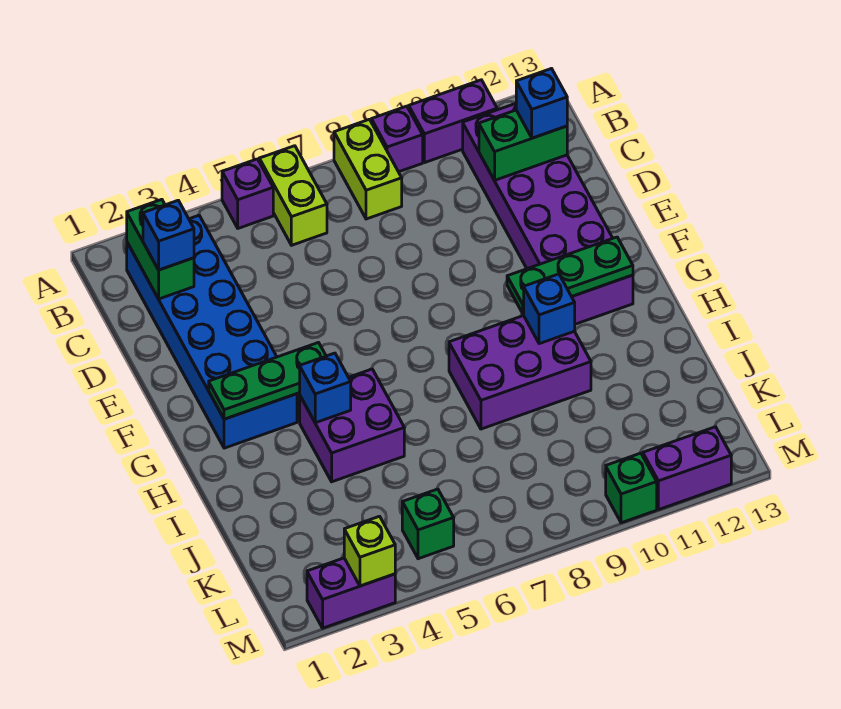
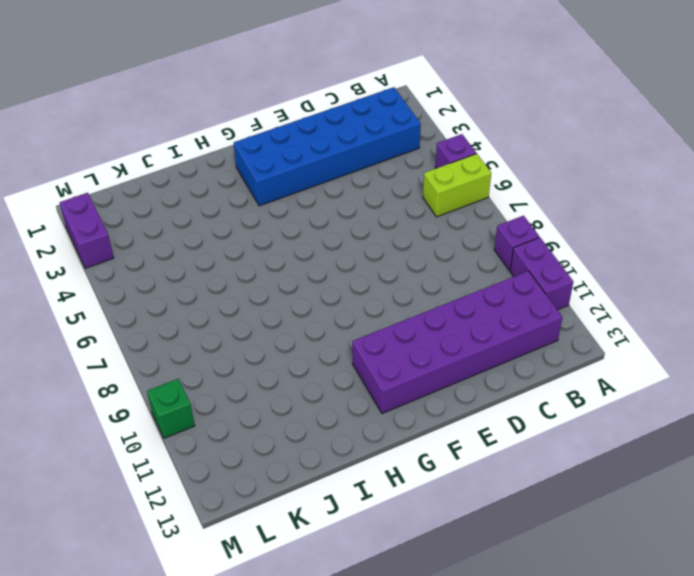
none -> lime brick A8:B8 level 1
none -> purple brick H4:I5 level 1
none -> purple brick H8:I10 level 1

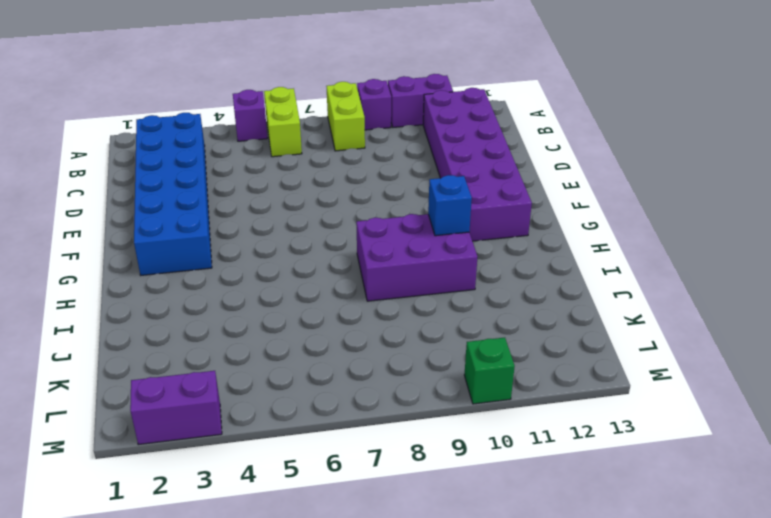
none -> purple brick H4:I5 level 1
none -> green brick L5 level 1
none -> purple brick M11:M12 level 1

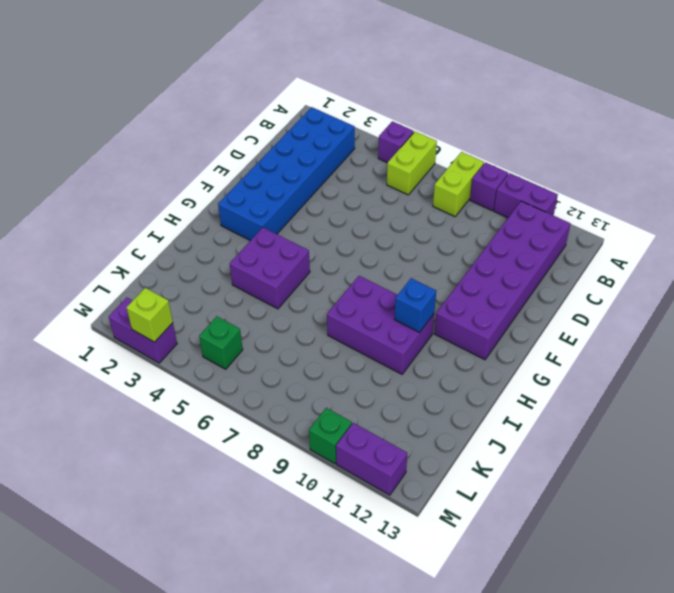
none -> green brick B2:C2 level 2
none -> green brick C11:C12 level 2
none -> green plate G2:G4 level 2

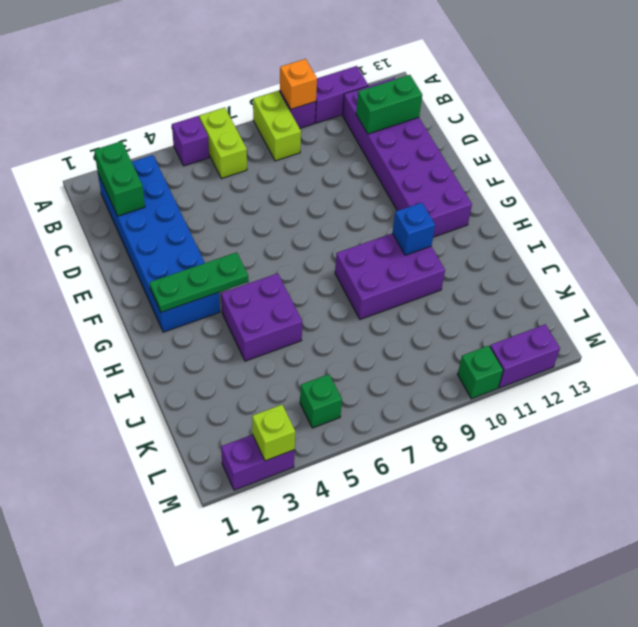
orange brick A9 level 2 -> none
none -> green plate G10:G12 level 2
none -> blue brick H4 level 2
none -> blue brick C2 level 3

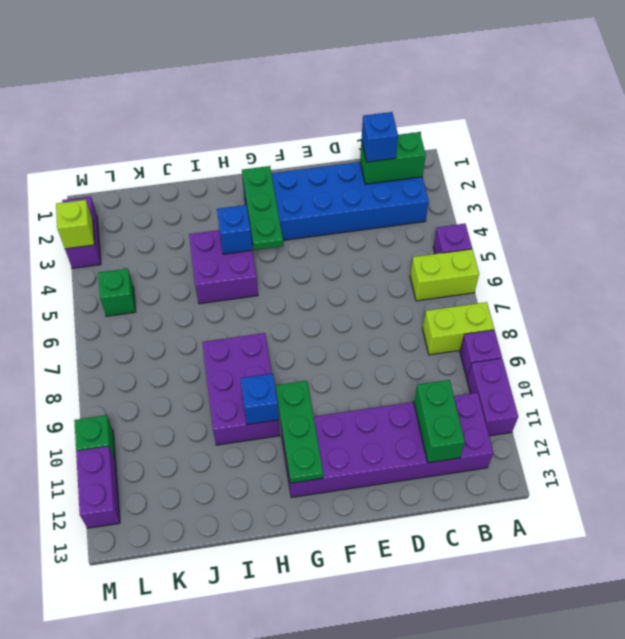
none -> blue brick C12 level 3

